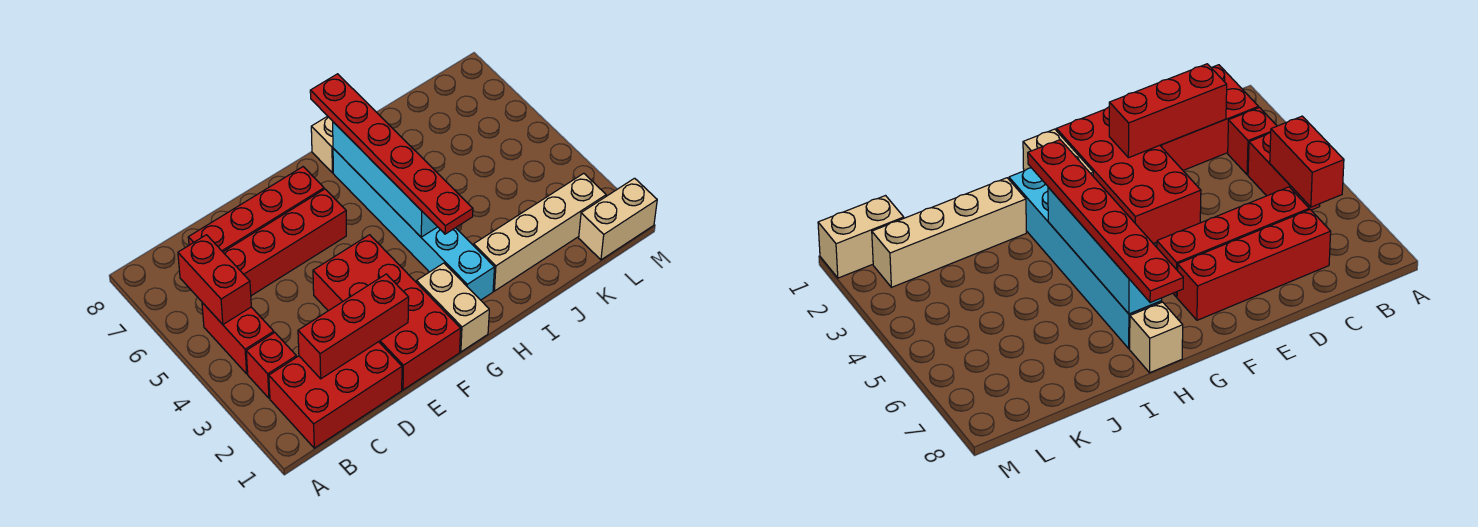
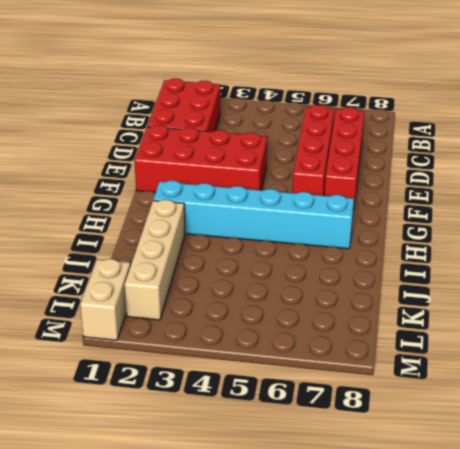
none -> red brick B3 level 1
none -> red brick B4:B5 level 1
none -> tan brick G1:G2 level 1

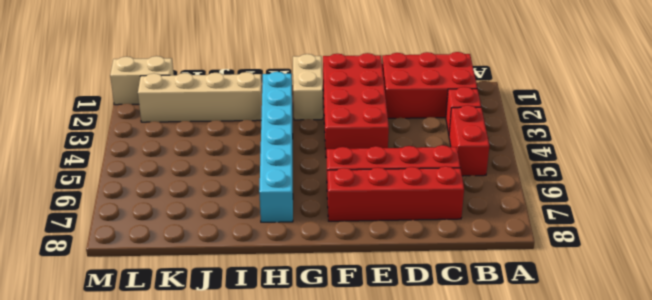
none -> tan brick H8 level 1
none -> red brick B5:B6 level 2
none -> red brick C2:E2 level 2

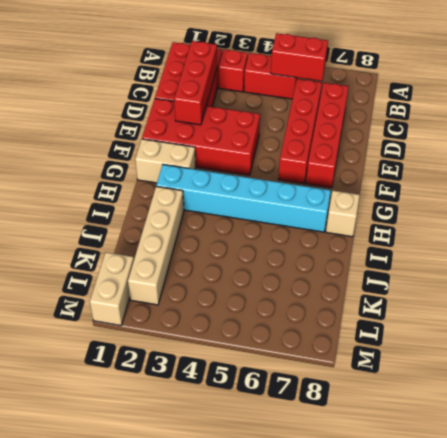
none -> cyan brick H4:H7 level 2
none -> red plate H3:H8 level 3

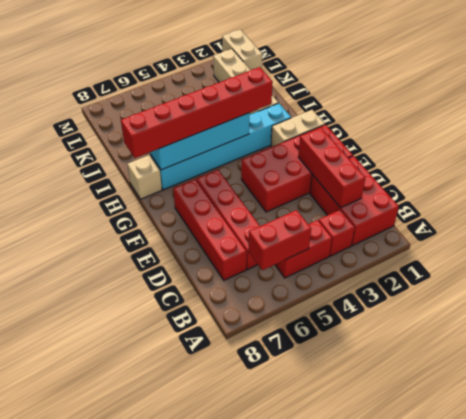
red brick H3:H8 level 3 -> red plate H3:H8 level 3

